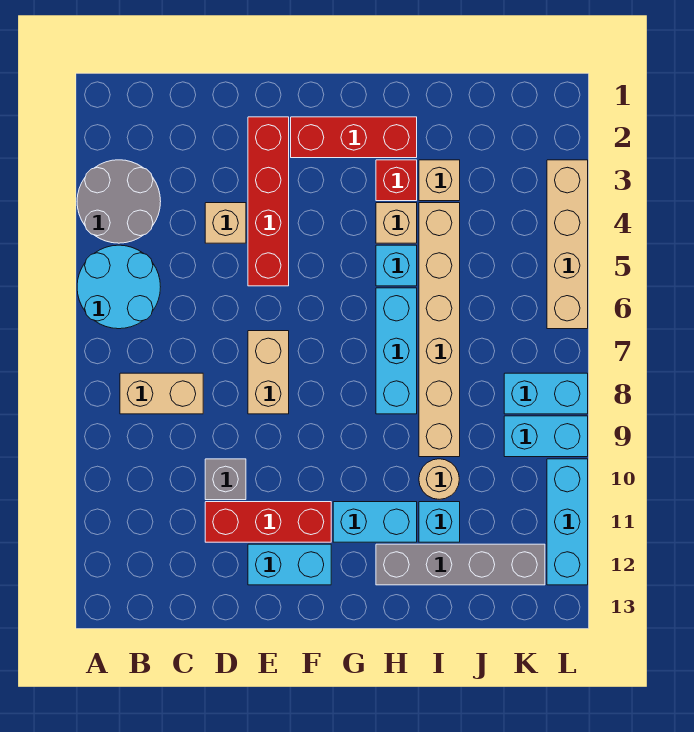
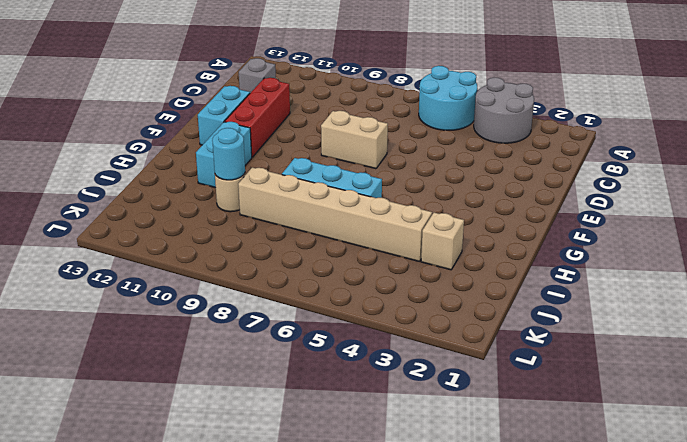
grey brick C12 level 1 -> grey brick D10 level 1
cyan round brick I10 level 2 -> none
none -> tan brick B8:C8 level 1
none -> tan brick D4 level 1
none -> red brick E2:E5 level 1

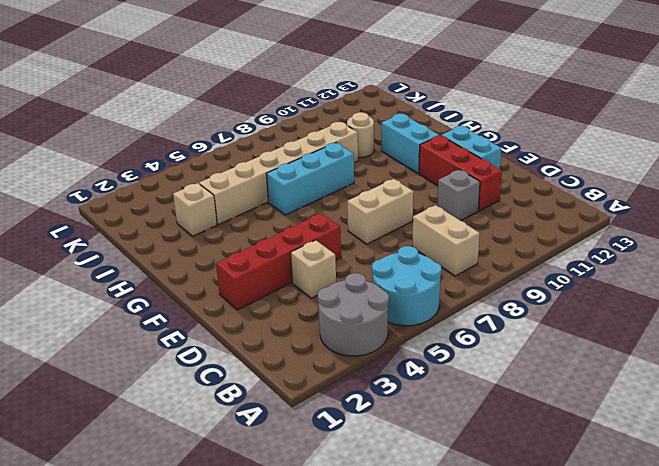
none -> red brick F2:H2 level 1
none -> red brick H3 level 1
none -> tan brick H4 level 1

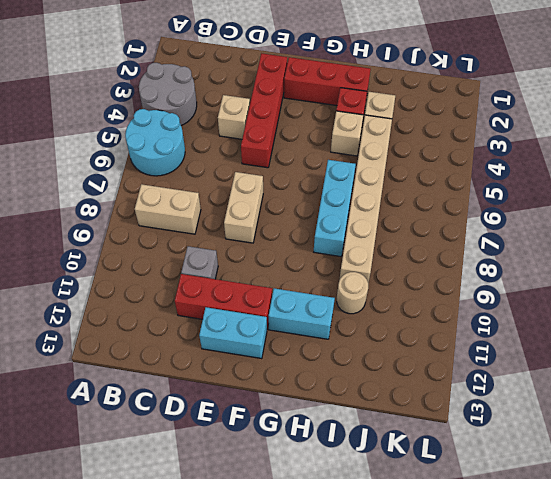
none -> cyan brick H5 level 1
none -> grey brick H12:K12 level 1
none -> cyan brick I11 level 1

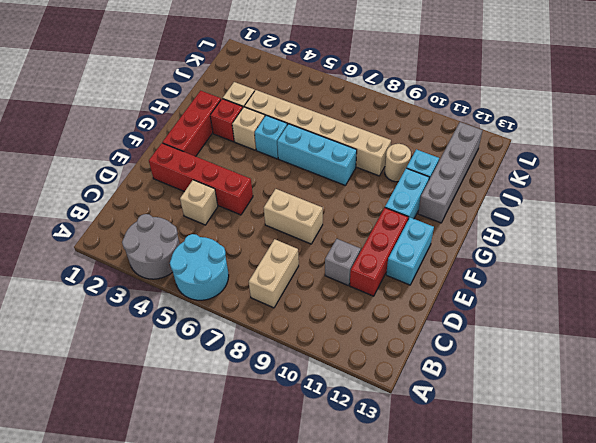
none -> cyan brick K8:L8 level 1
none -> cyan brick K9:L9 level 1
none -> tan brick L3:L6 level 1

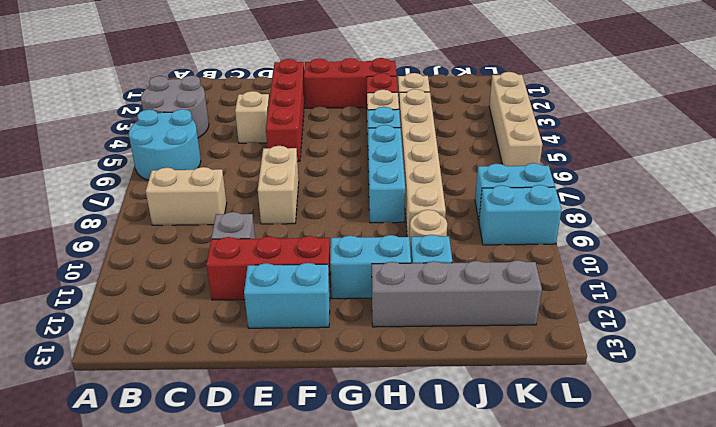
none -> cyan brick L10:L12 level 1

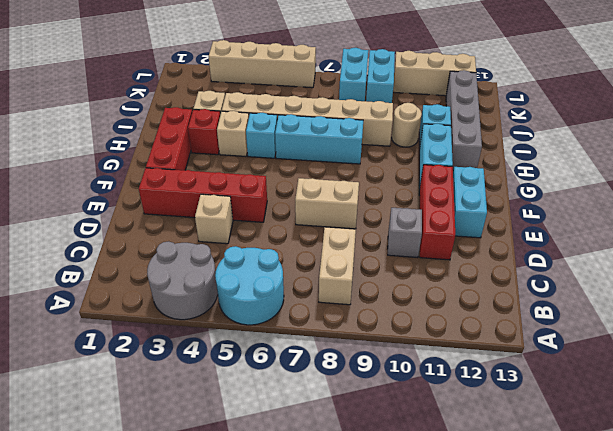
tan brick L10:L12 level 1 -> cyan brick L10:L12 level 1

